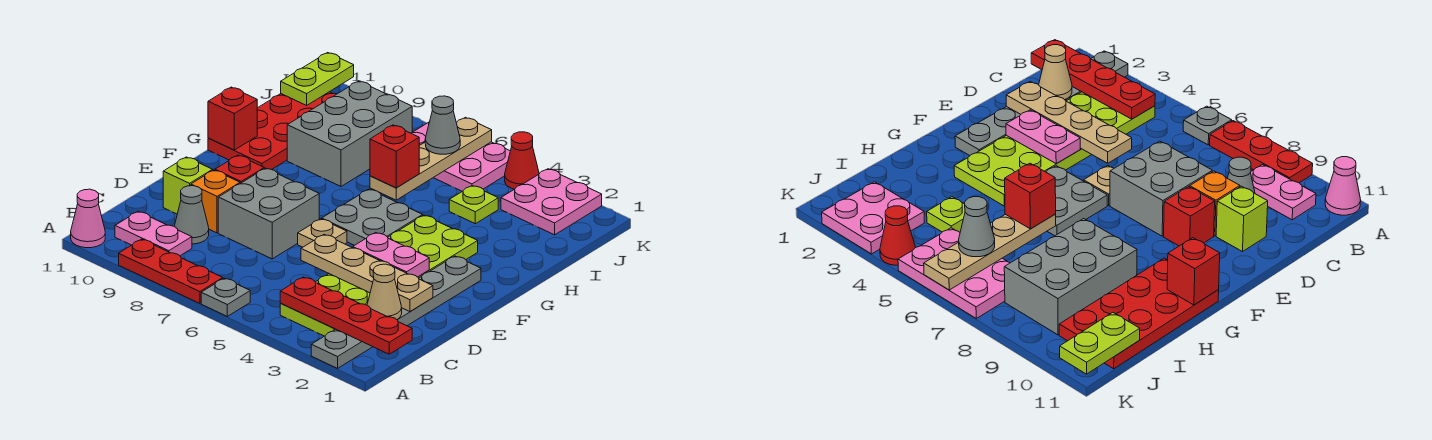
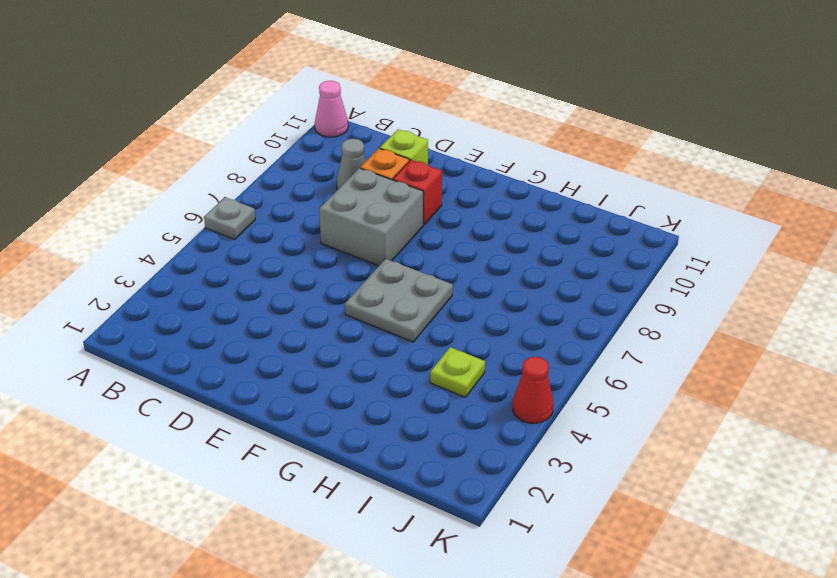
none -> grey plate A2:F2 level 1
none -> red plate A7:A9 level 1
none -> lime plate B3:G4 level 1

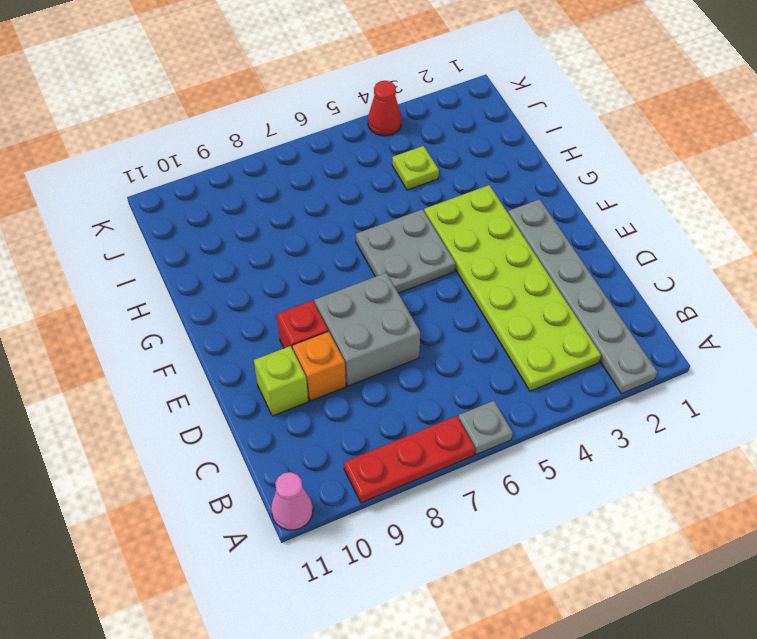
none -> pink plate B9:B10 level 1
none -> grey cone C9 level 1
none -> tan plate E6 level 1

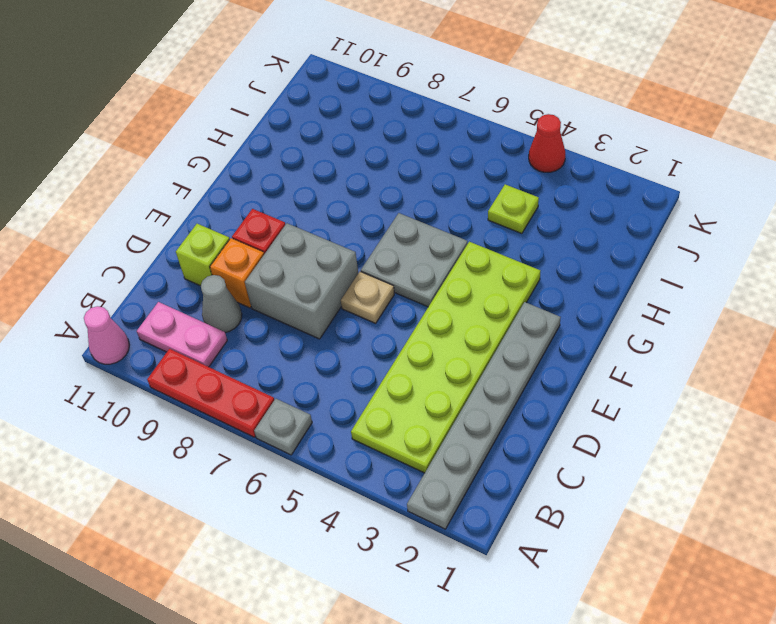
none -> red plate G10:J11 level 1
none -> grey brick H8:J9 level 1
none -> pink plate J2:K3 level 1

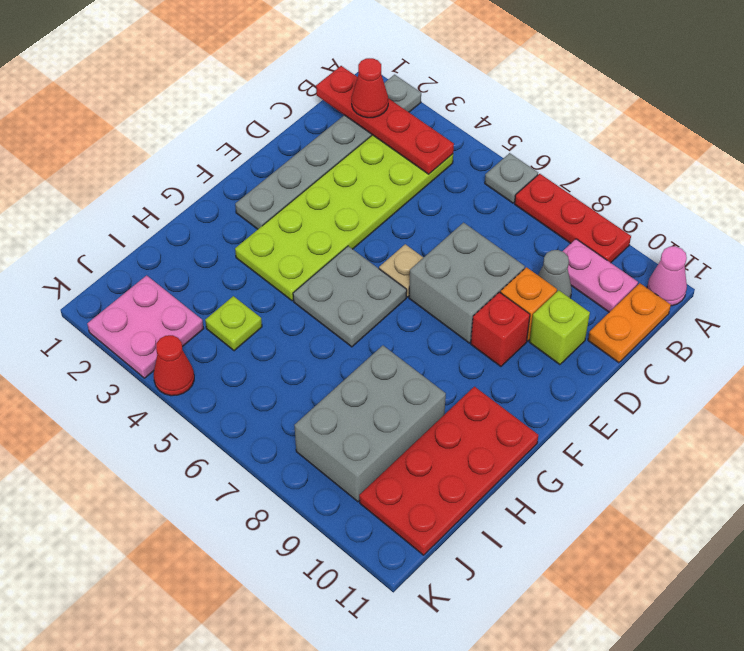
red cone B2 level 3 -> none
orange plate B11:C11 level 1 -> none
none -> pink plate J5:K7 level 1
none -> tan cone C2 level 2
none -> tan plate D2:D5 level 2

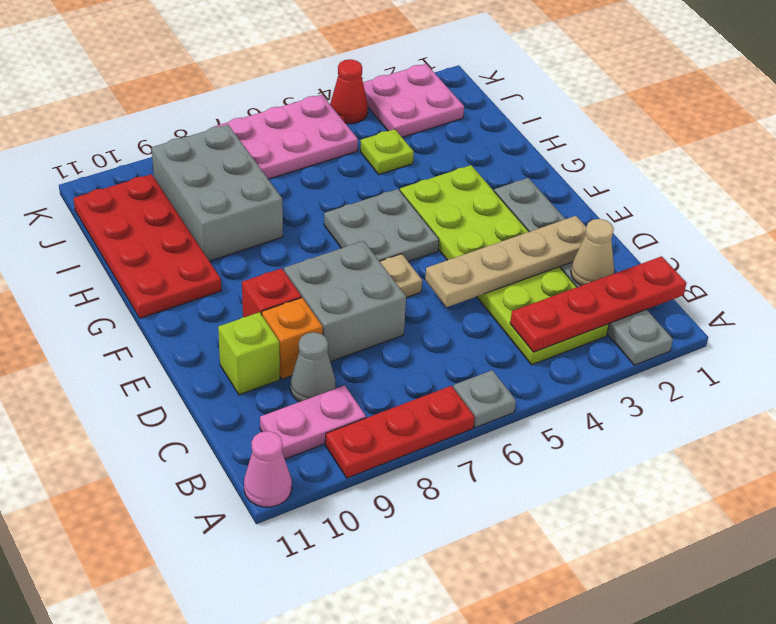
none -> pink plate E3:E4 level 2
none -> red brick G11 level 2
none -> tan plate H6:K6 level 2

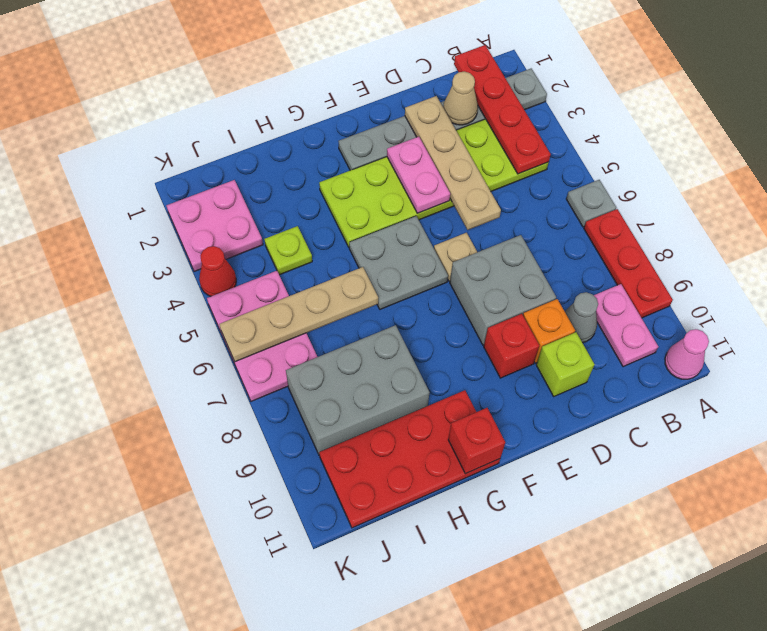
none -> lime plate J11:K11 level 2
none -> red brick H6 level 3
none -> grey cone J6 level 3

